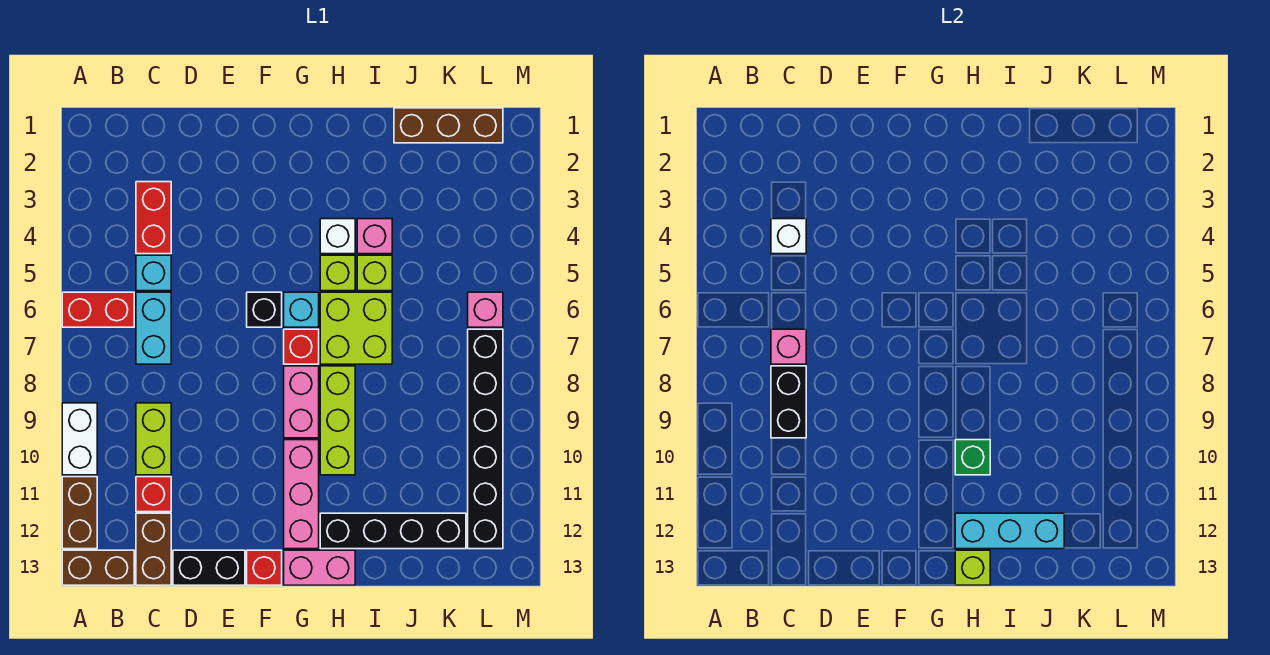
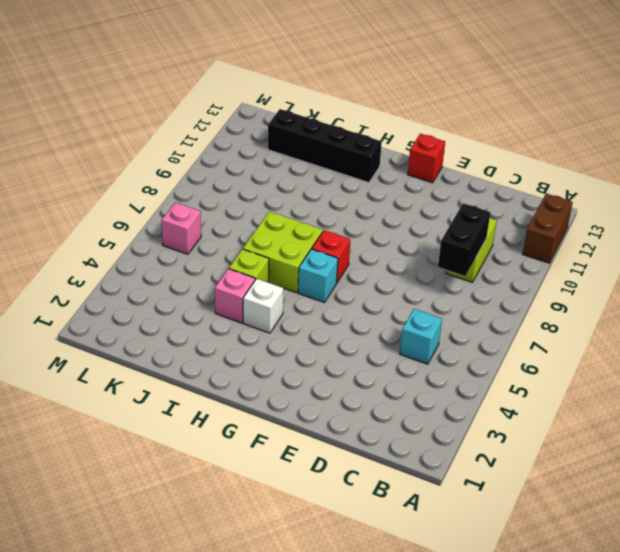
none -> red brick A6:B6 level 1
none -> white brick A9:A10 level 1
none -> brown brick A13:B13 level 1
none -> red brick C3:C4 level 1

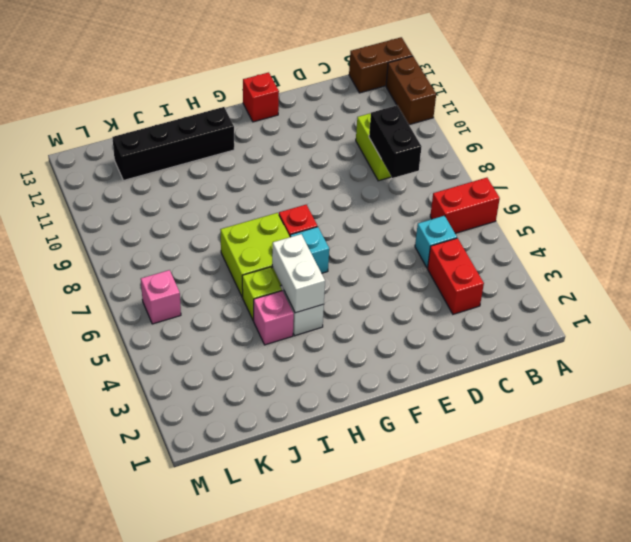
white brick H4:H5 level 2 -> white brick A9:A10 level 1
none -> cyan brick C6:C7 level 1
none -> red brick C11 level 1
none -> brown brick C12:C13 level 1
none -> black brick D13:E13 level 1

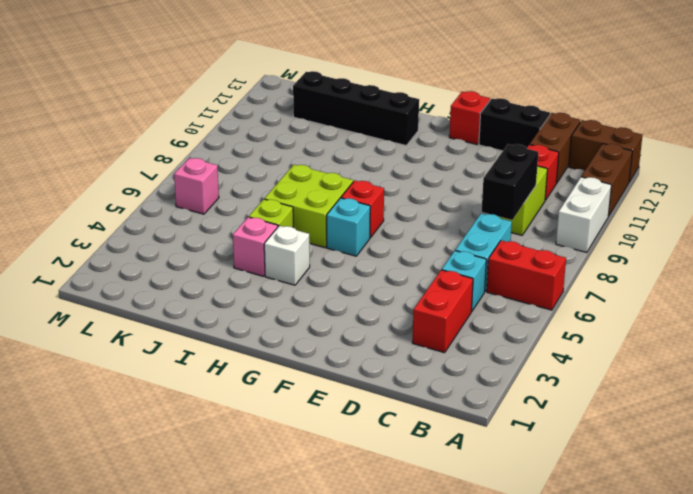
none -> black brick F6 level 1
none -> pink brick G8:G9 level 1
none -> pink brick G10:G12 level 1
none -> pink brick G13:H13 level 1

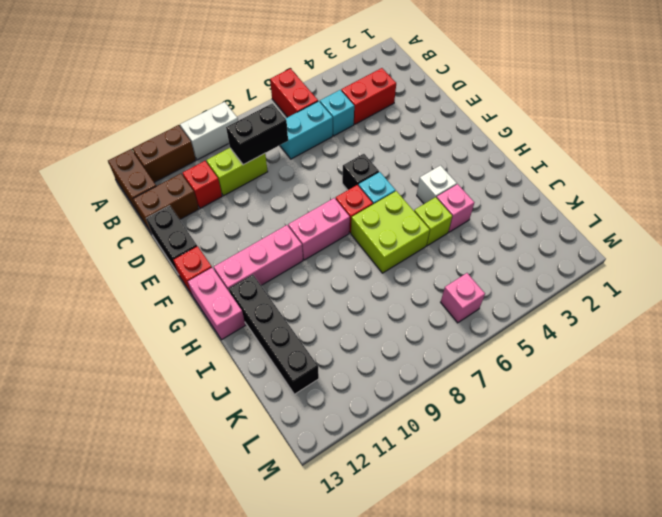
none -> lime brick H5 level 1
none -> lime brick H8:H10 level 1
none -> brown brick J1:L1 level 1
none -> black brick L7:L12 level 1

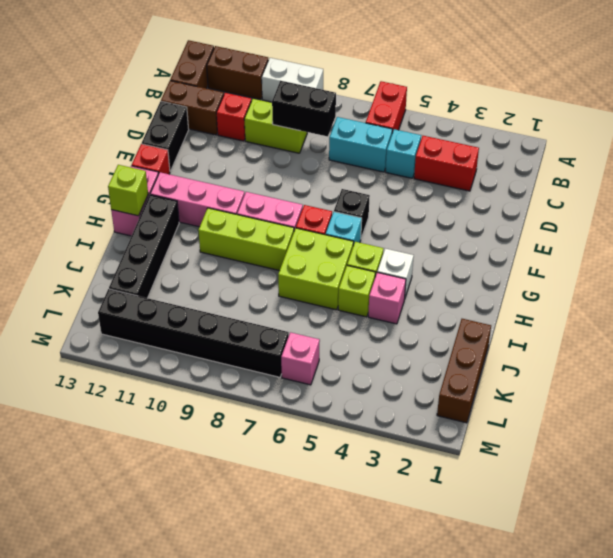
none -> white brick C4 level 2
none -> pink brick C7 level 2
none -> green brick H10 level 2
none -> cyan brick H12:J12 level 2

